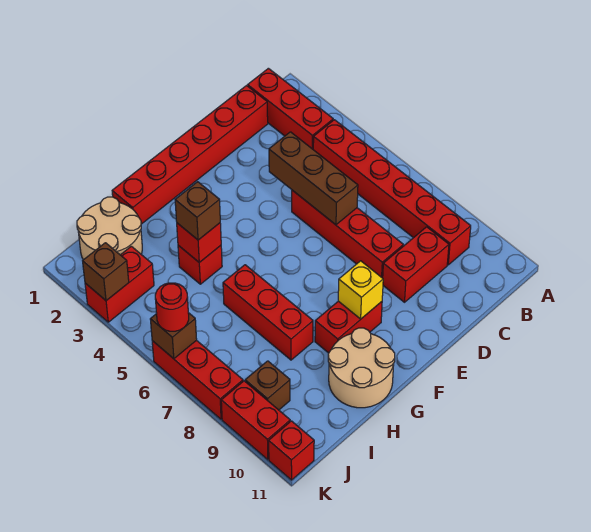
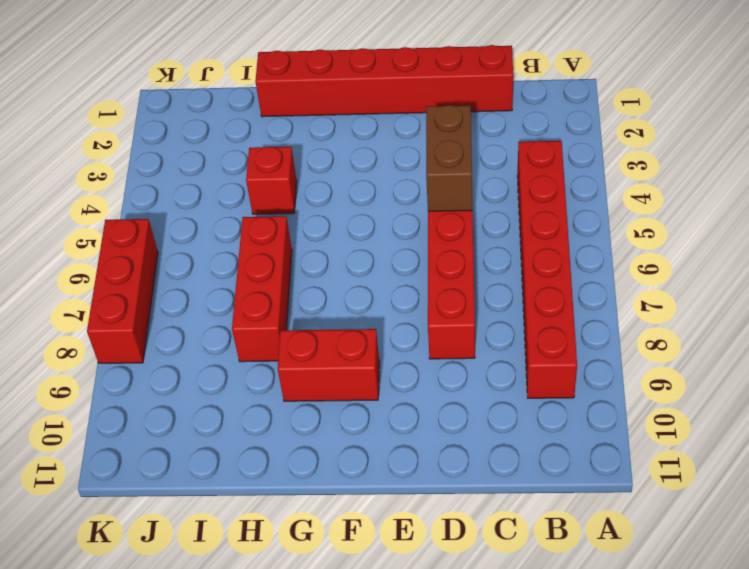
brown brick D4:D5 level 2 -> brown brick D4:D6 level 2
none -> red brick B1:B3 level 1
none -> red brick C9:D9 level 1
none -> tan round brick G10:H11 level 1

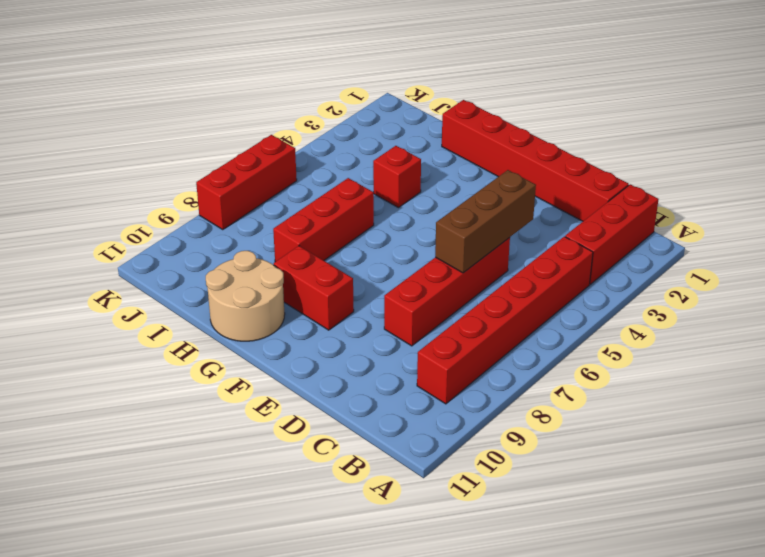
none -> red brick C9:D9 level 1
none -> tan round brick I1:J2 level 1
none -> red brick J3:K3 level 1

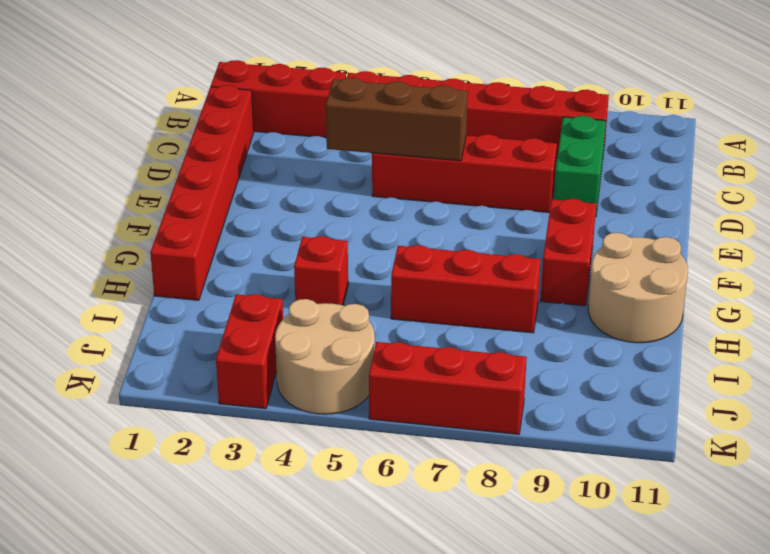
green brick C9:D9 level 1 -> red brick C9:D9 level 1
tan round brick J4:K5 level 1 -> tan round brick I1:J2 level 1
none -> brown brick J9 level 1
none -> red brick K9:K10 level 1
none -> red brick K11 level 1

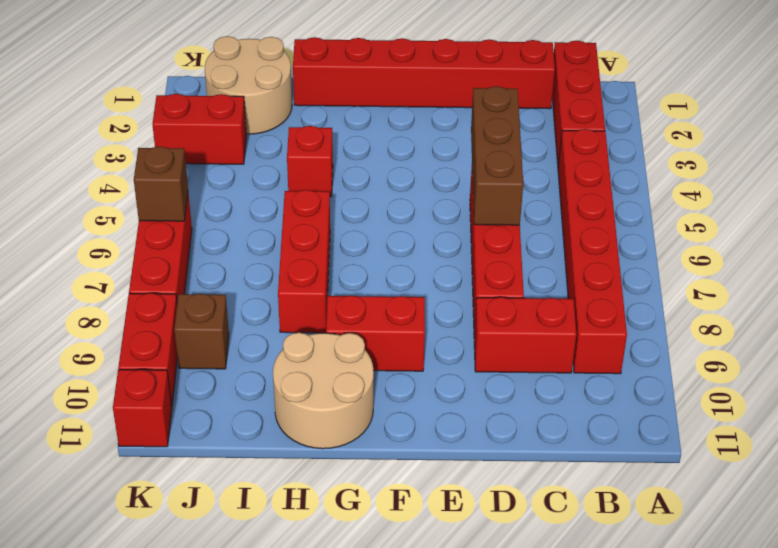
none -> yellow brick F9 level 2
none -> red brick H4 level 2
none -> brown brick K3 level 2

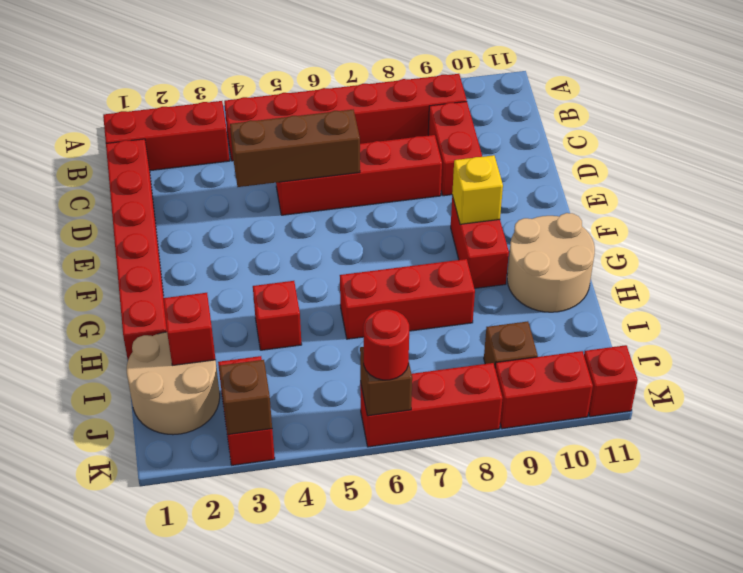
red brick I2 level 2 -> red brick H4 level 2
none -> brown brick H4 level 3

